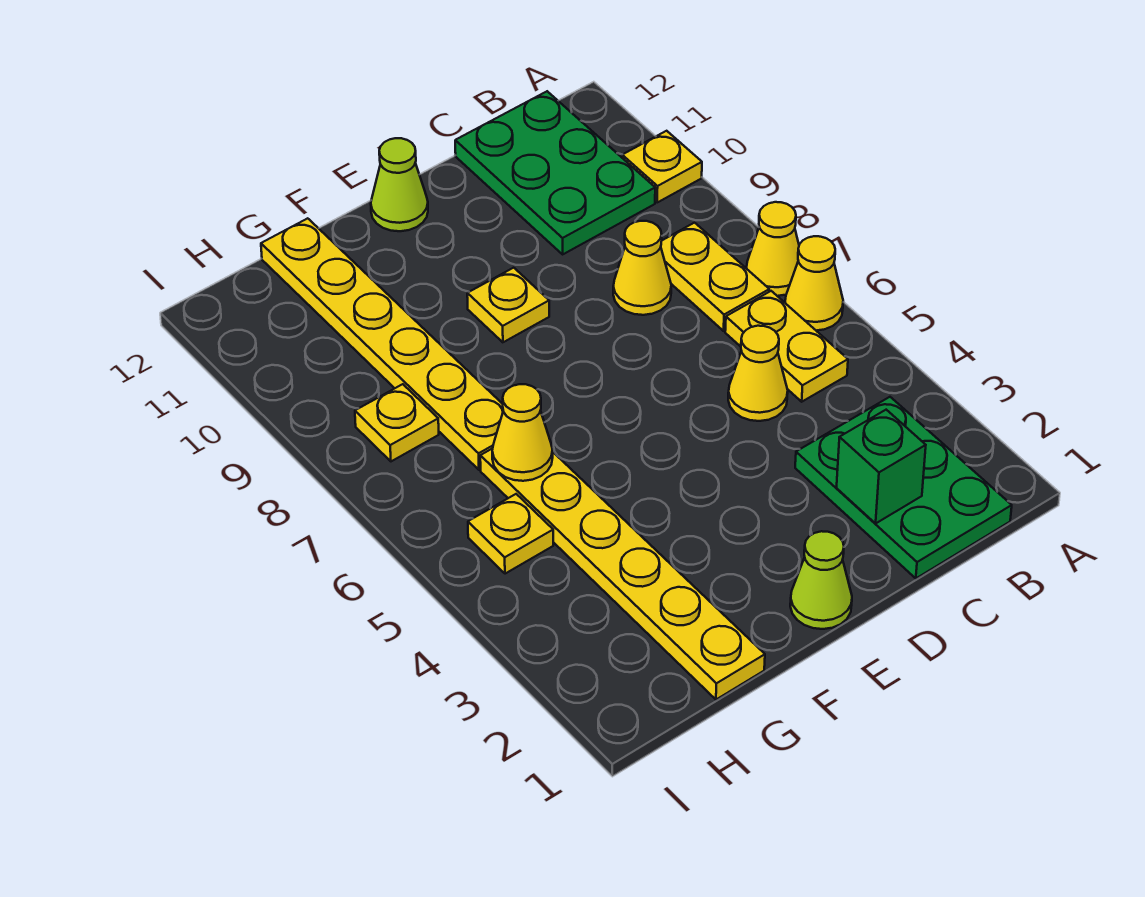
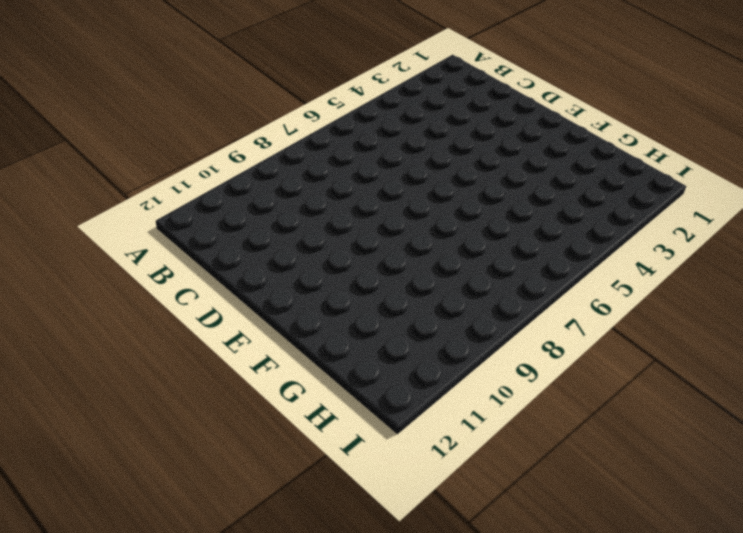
none -> yellow cone A6 level 1
none -> yellow cone A7 level 1
none -> yellow plate A10 level 1

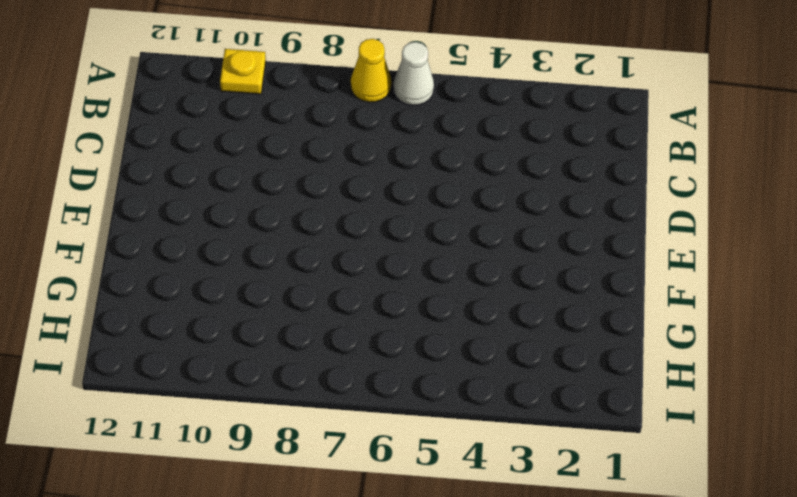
white cone A6 level 1 -> yellow cone A6 level 1
none -> green plate B1:C3 level 1
none -> yellow plate B5:B6 level 1
none -> yellow plate B7:B8 level 1

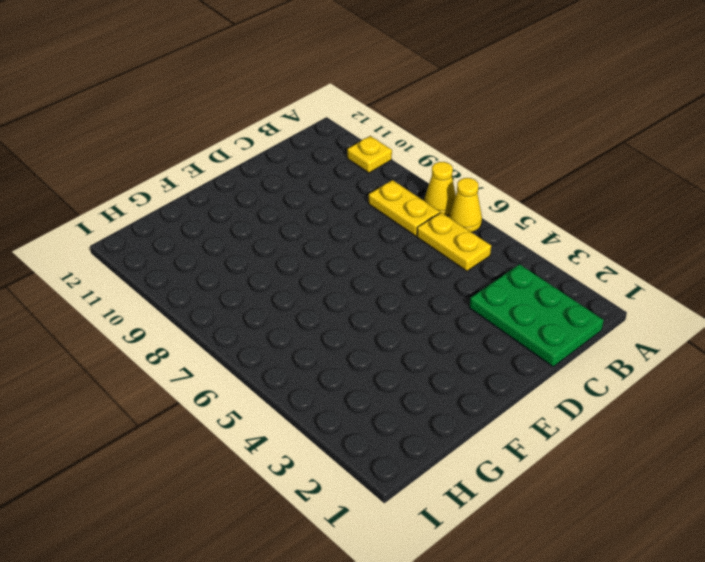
none -> green plate B10:C12 level 1
none -> yellow cone C5 level 1
none -> yellow cone C8 level 1

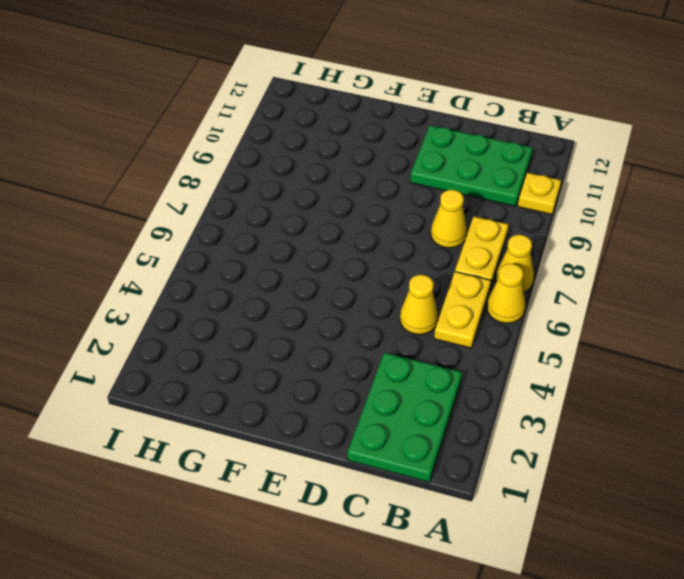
green plate B10:D11 level 1 -> green plate B10:C12 level 1
none -> lime cone E1 level 1
none -> yellow plate E9 level 1
none -> lime cone E12 level 1

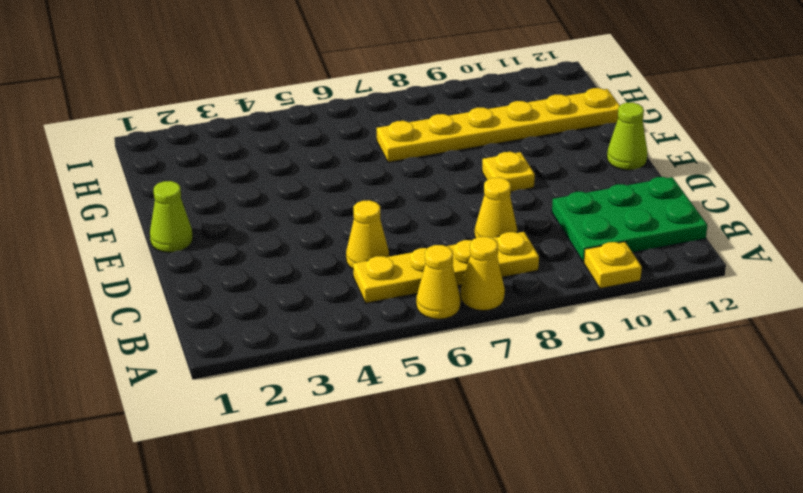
none -> green plate B1:C3 level 1
none -> yellow plate G1:G6 level 1
none -> yellow plate H5 level 1

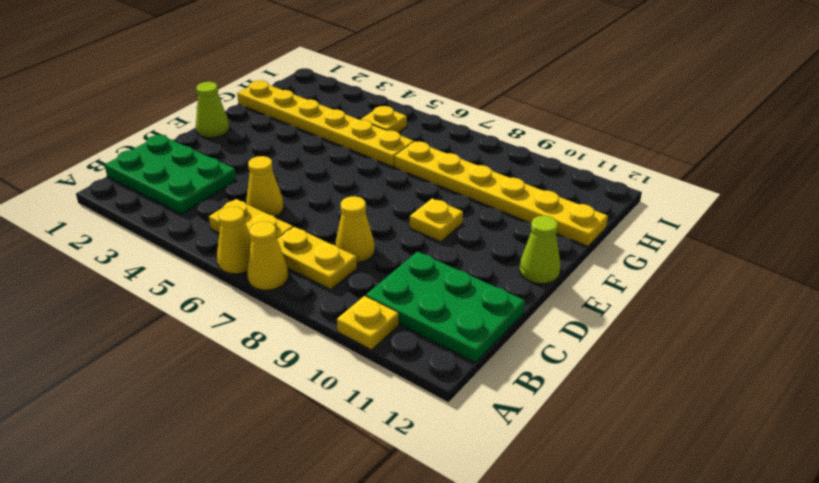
none -> yellow plate H8 level 1
none -> green brick C2 level 2
none -> yellow cone G6 level 2

